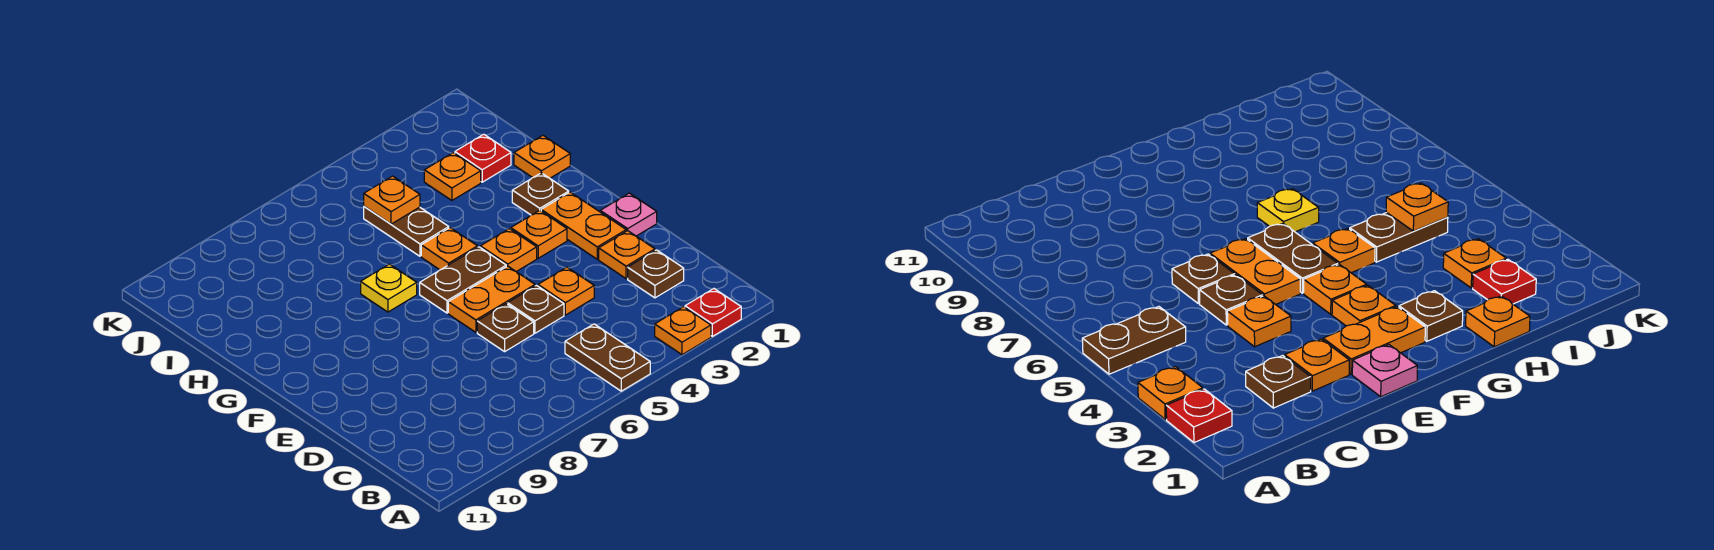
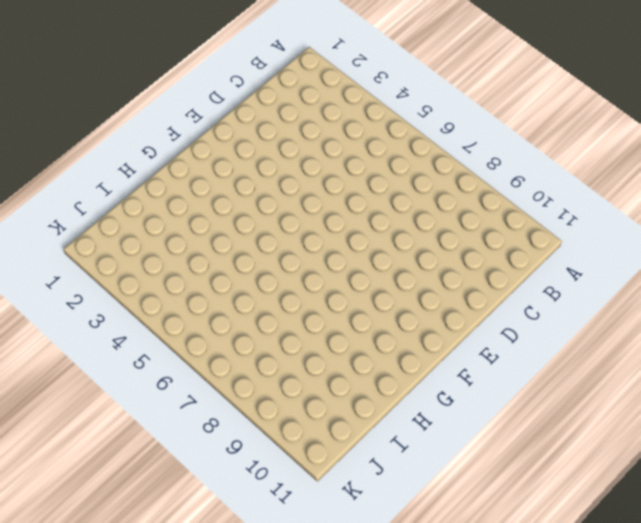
none -> red plate A2 level 1
none -> orange plate A3 level 1
none -> brown plate A5:B5 level 1

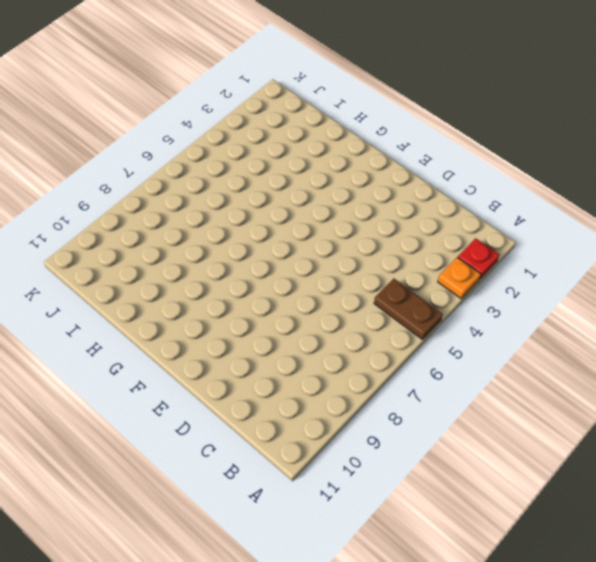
none -> brown plate C2 level 1
none -> orange plate D2 level 1
none -> orange plate D4 level 1

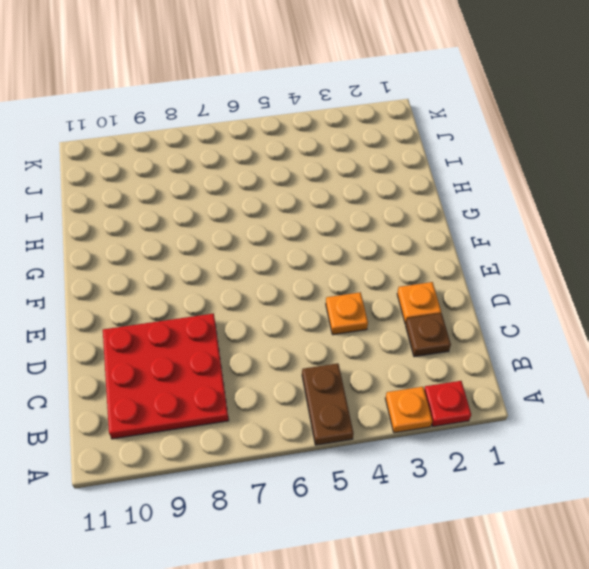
red plate B8:D10 level 1 -> none
none -> brown plate D5 level 1
none -> brown plate D6 level 1
none -> pink plate E1 level 1

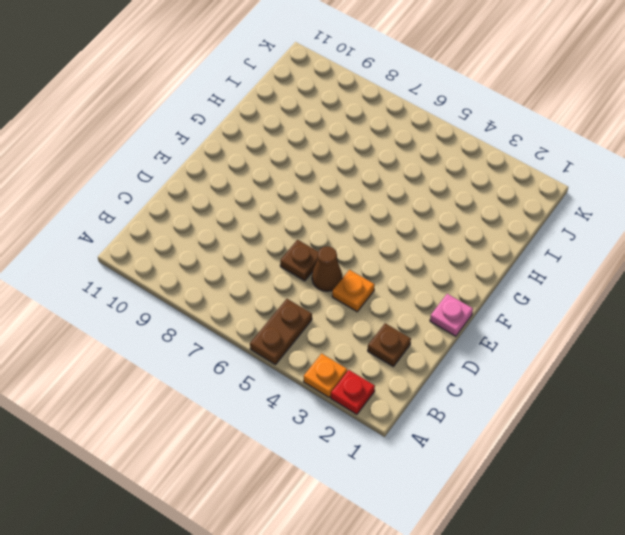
brown cone D5 level 1 -> brown plate D5 level 1
none -> orange plate D2 level 1
none -> orange plate E2:F2 level 1
none -> orange plate E5:E6 level 1

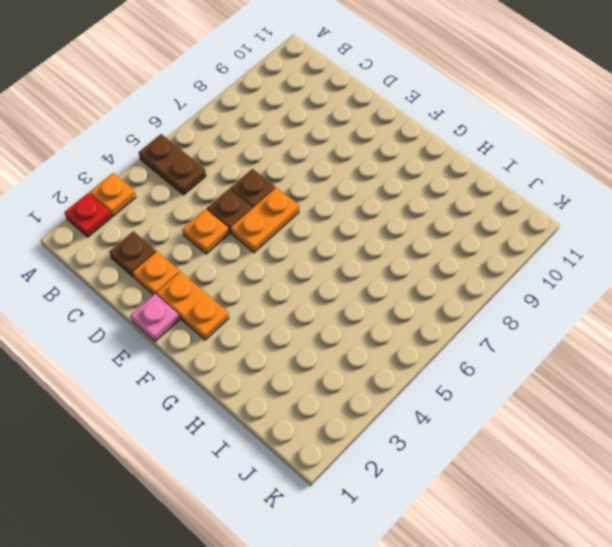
none -> orange plate F3 level 1
none -> orange plate F4 level 1
none -> brown plate F5:F6 level 1

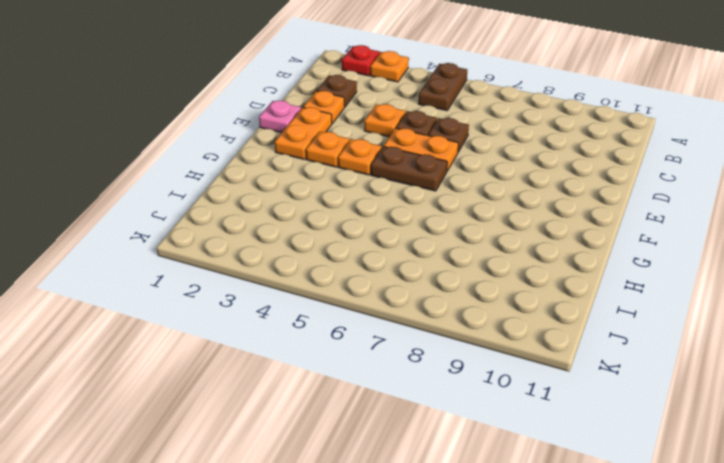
none -> brown plate G2 level 1
none -> orange plate G5 level 1
none -> yellow plate G7 level 1

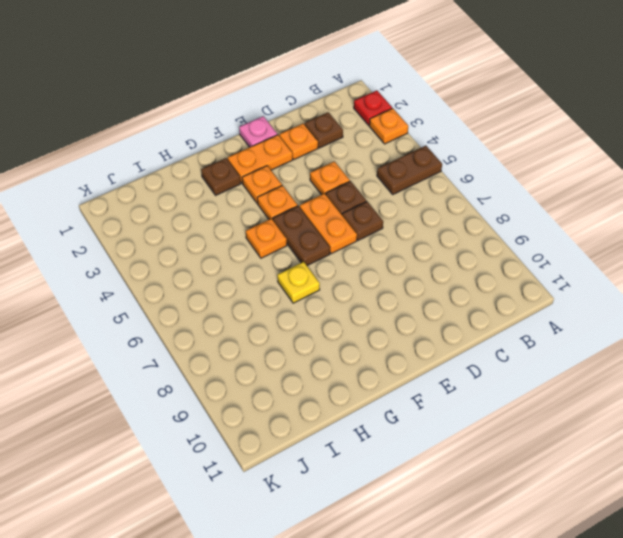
none -> orange plate H1 level 1
none -> brown plate H5:I5 level 1
none -> red plate I2 level 1

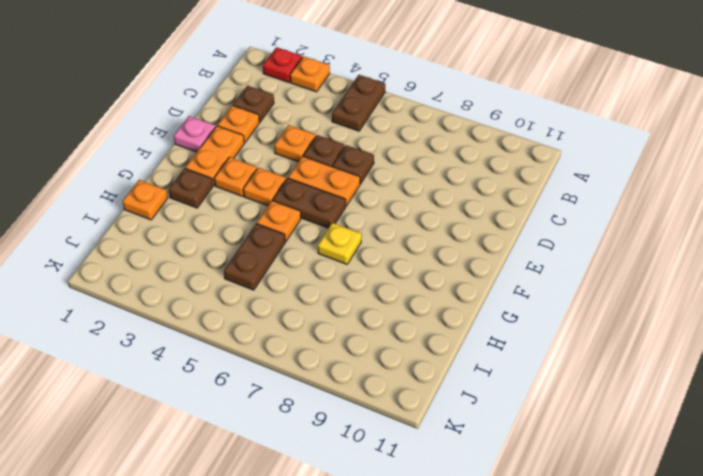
none -> red plate I2 level 1
none -> orange plate I3 level 1
none -> orange plate I5 level 2

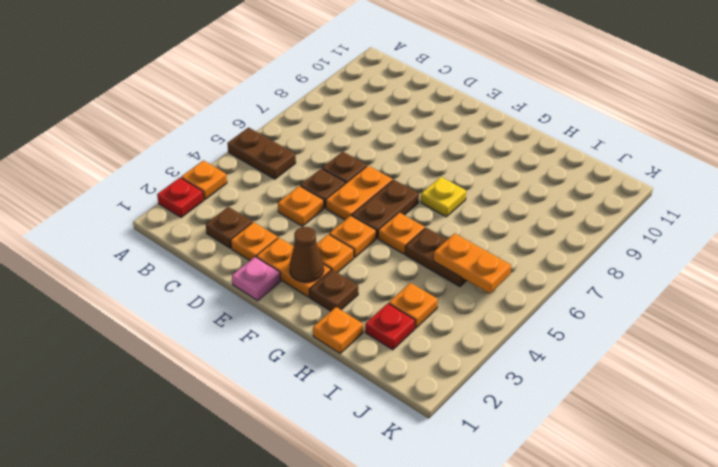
brown cone F2 level 2 -> none
orange plate I5:J5 level 2 -> orange plate I5 level 2

